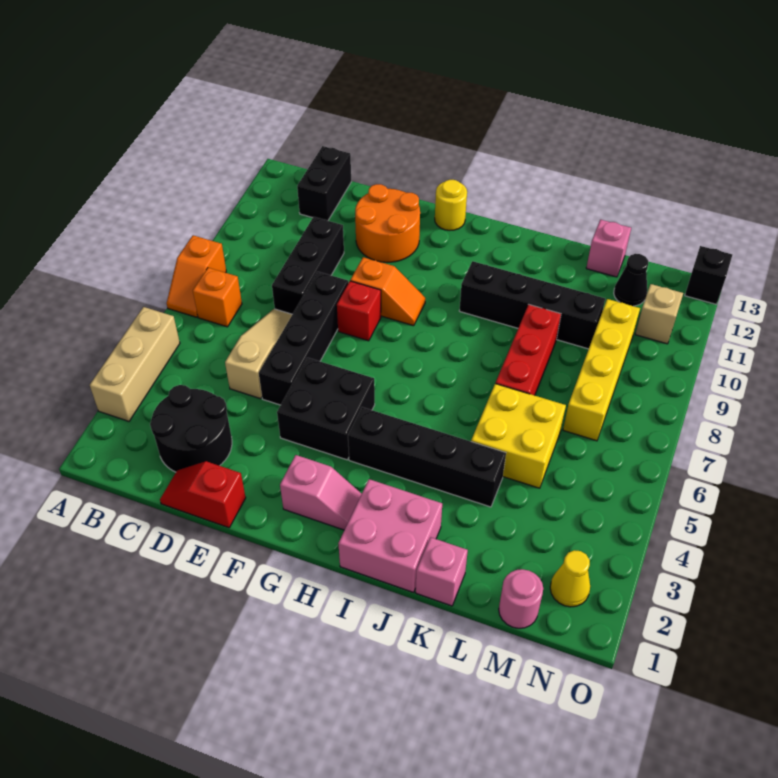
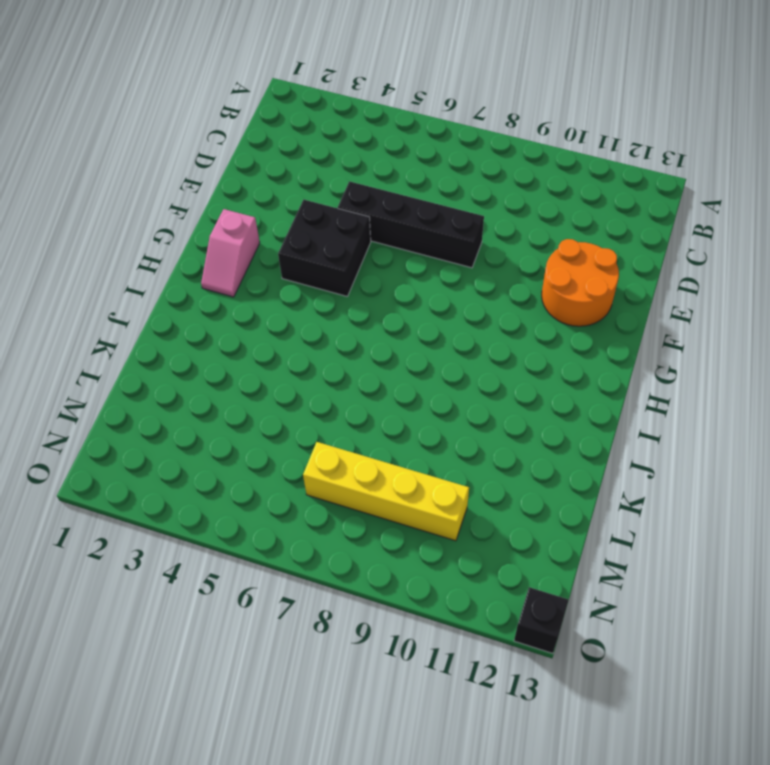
none -> tan brick A3:A5 level 1
none -> orange slope A7:A8 level 1 top 8
none -> orange brick B7 level 1

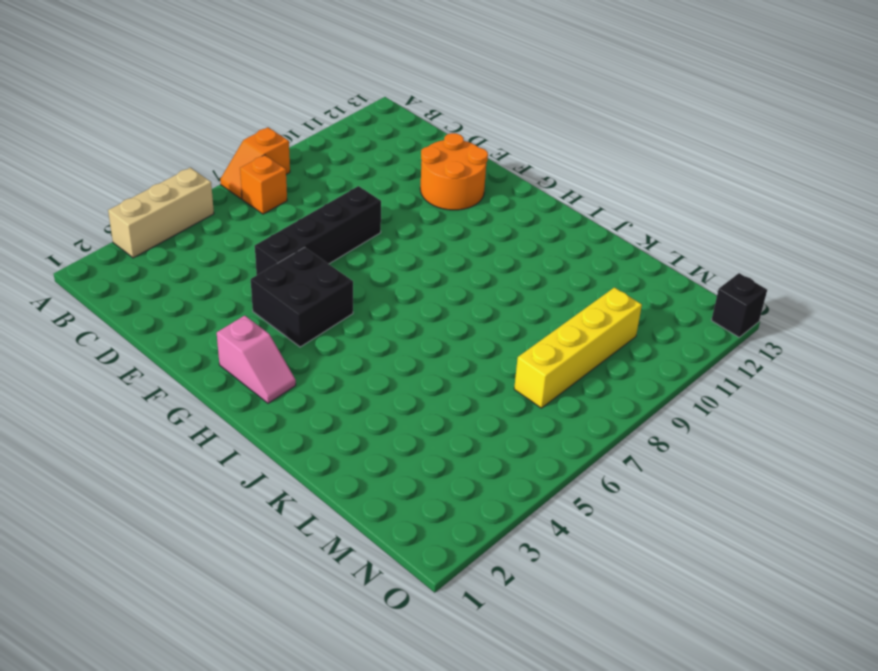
none -> black round brick C2:D3 level 1
none -> black brick C12:C13 level 1
none -> red slope D1:E1 level 1 top E

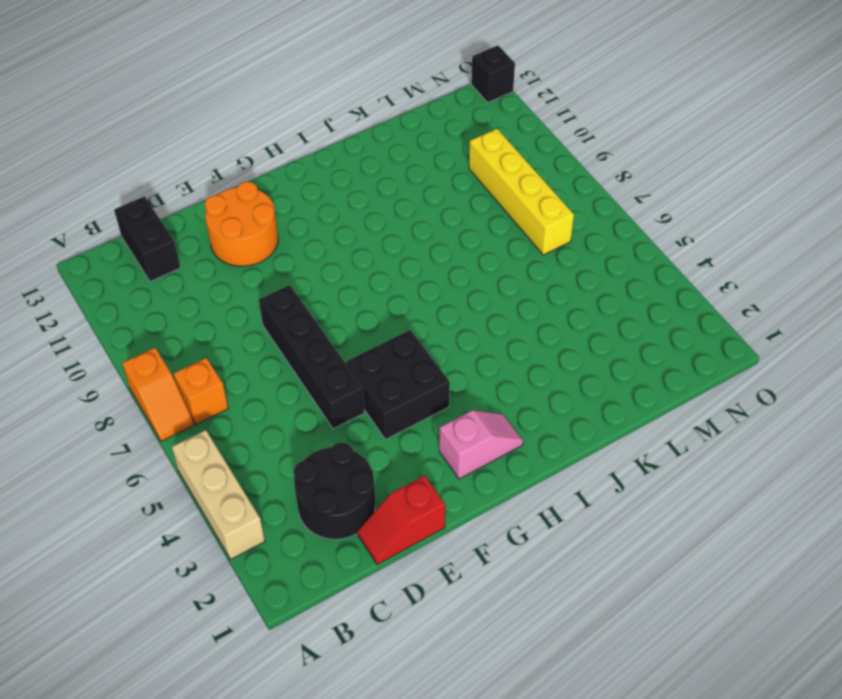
none -> tan slope D5:D7 level 1 top 5
none -> black brick D8:D10 level 1
none -> red brick F8 level 1

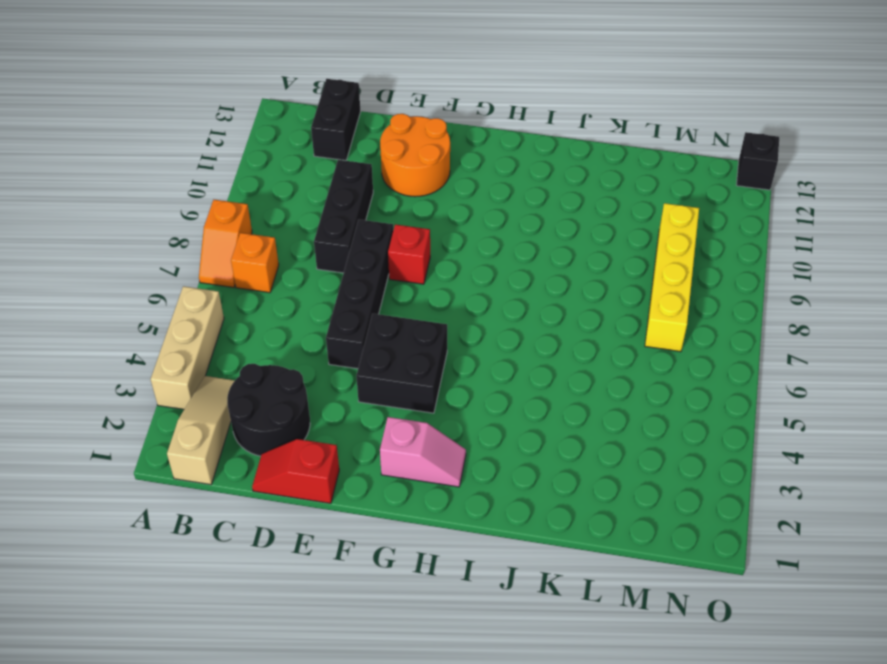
tan slope B1:B3 level 1 top 1 -> tan slope D5:D7 level 1 top 5
none -> orange slope F9:G9 level 1 top F
none -> yellow round brick G13 level 1
none -> black brick H4:K4 level 1

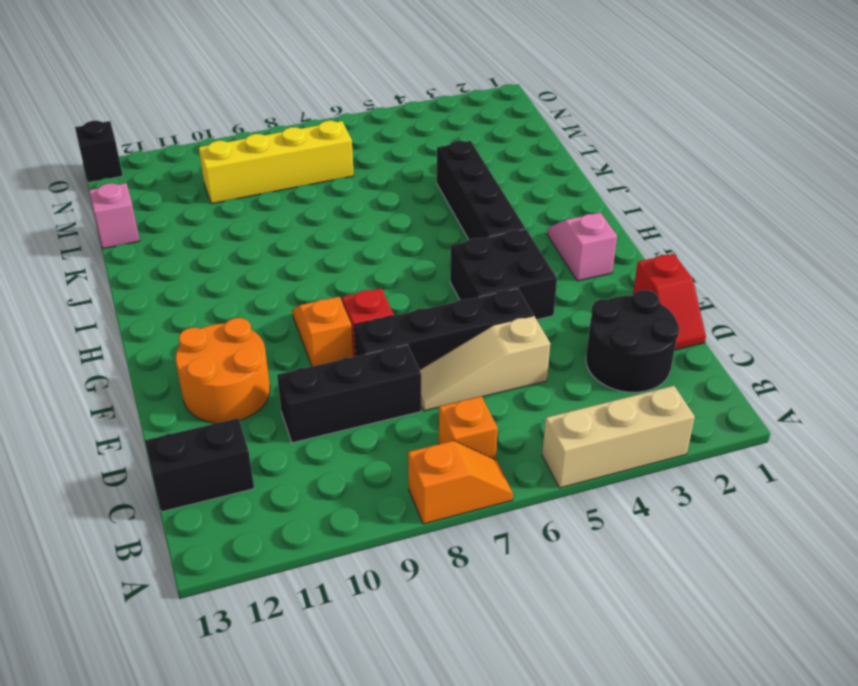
none -> yellow round brick G13 level 1
none -> pink brick I1:J2 level 1
none -> black brick I10:L10 level 1

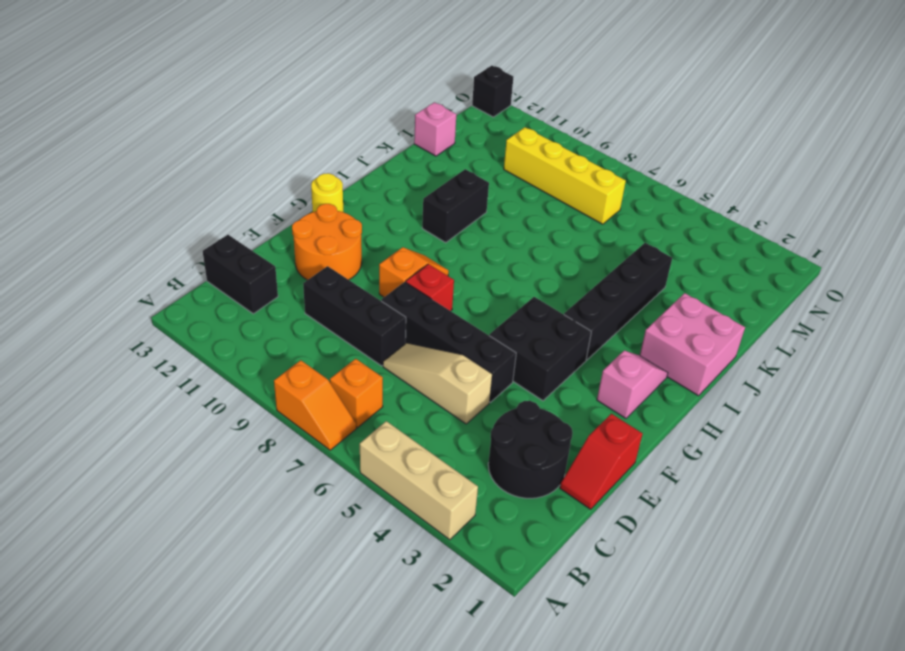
black brick I10:J10 level 1 -> black brick I10:L10 level 1
none -> pink brick K1 level 1
none -> yellow brick K5:L6 level 1
none -> red brick K7:K9 level 1

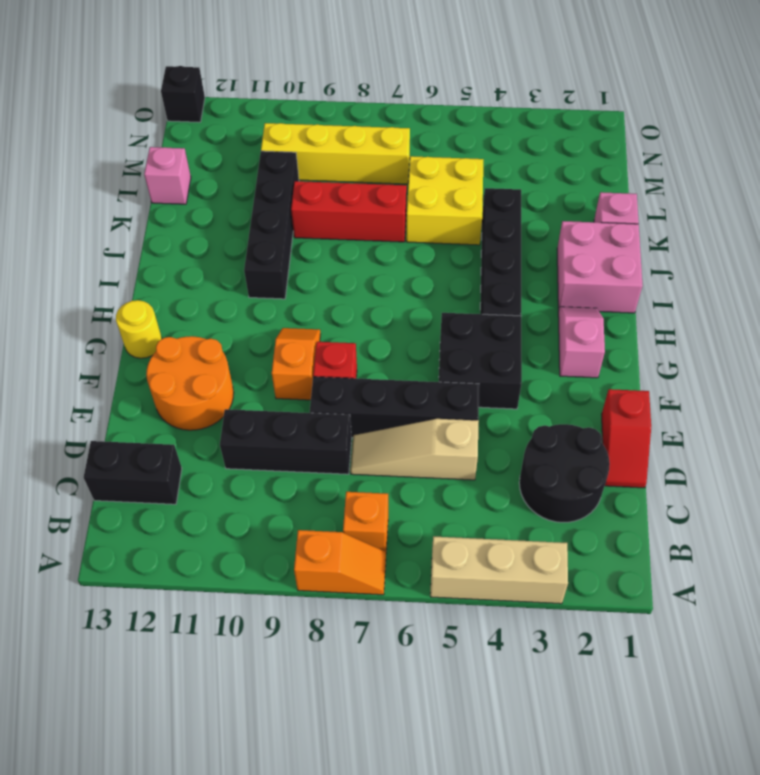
none -> pink round brick M1 level 1
none -> black cone M12 level 1
none -> yellow cone N2 level 1

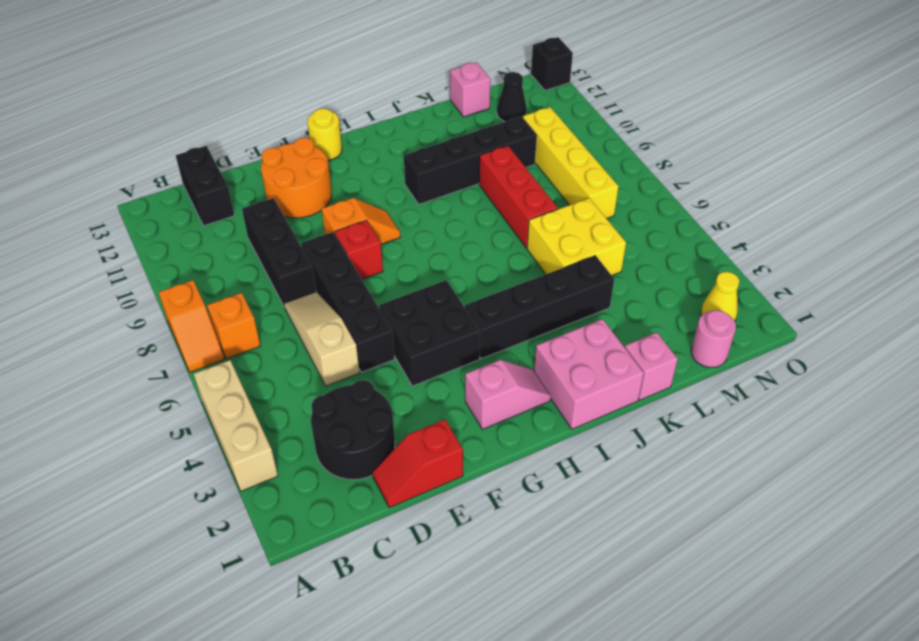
none -> tan brick N11 level 1

